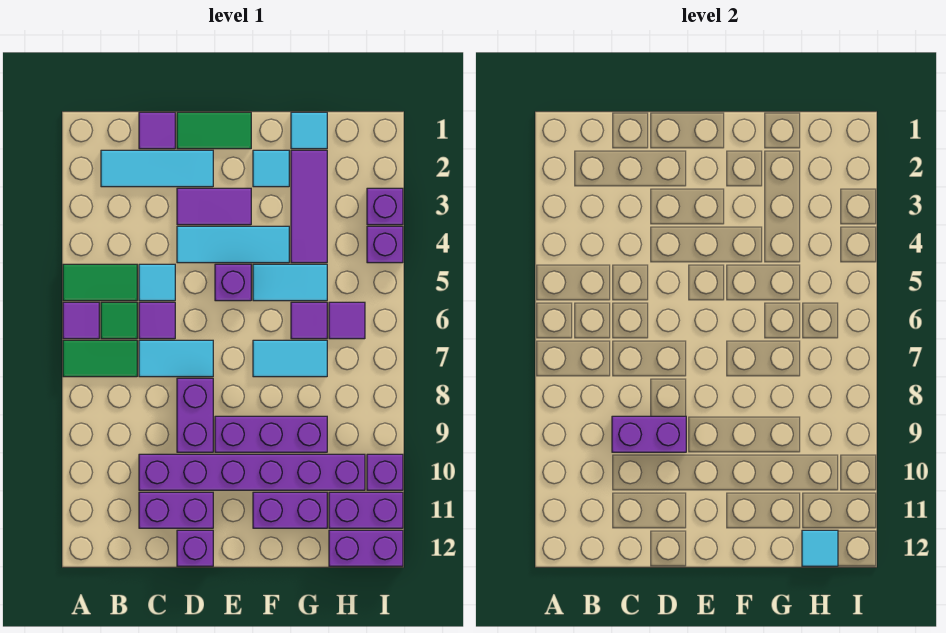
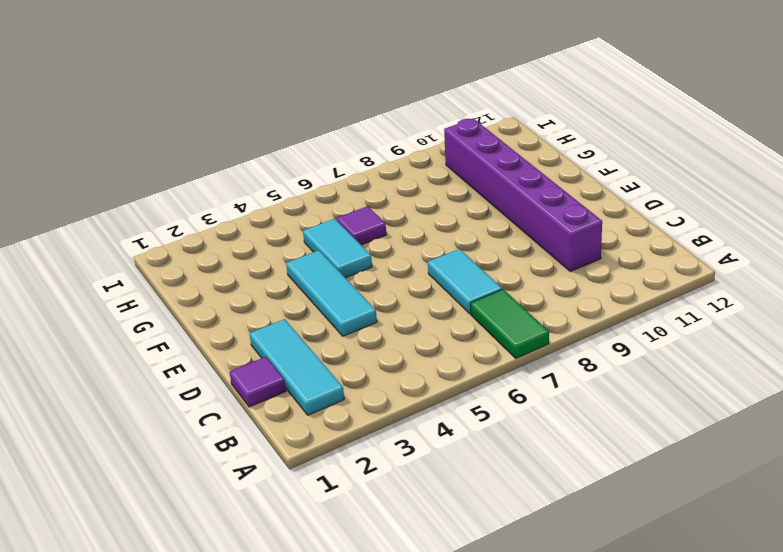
none -> green tile A5:B5 level 1
none -> purple tile A6 level 1
none -> green tile B6 level 1
none -> cyan tile C5 level 1

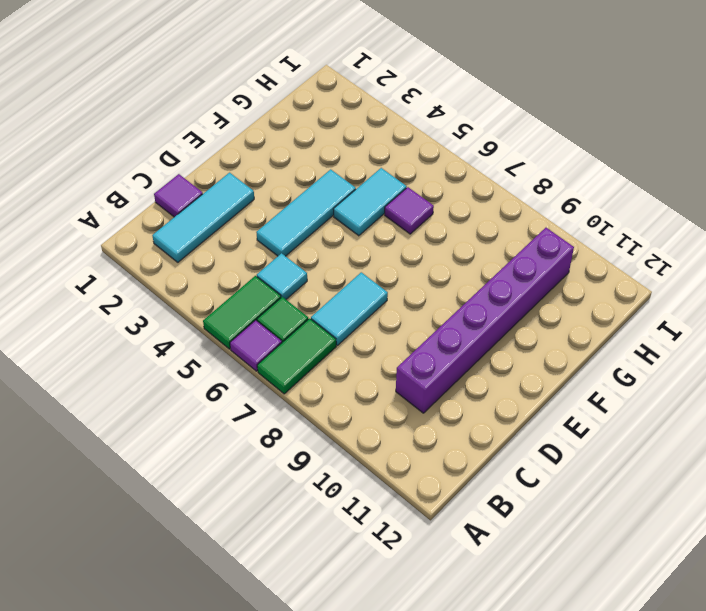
none -> purple tile C6 level 1
none -> purple brick C11:D11 level 1
none -> green tile D1:E1 level 1
none -> purple tile D3:E3 level 1

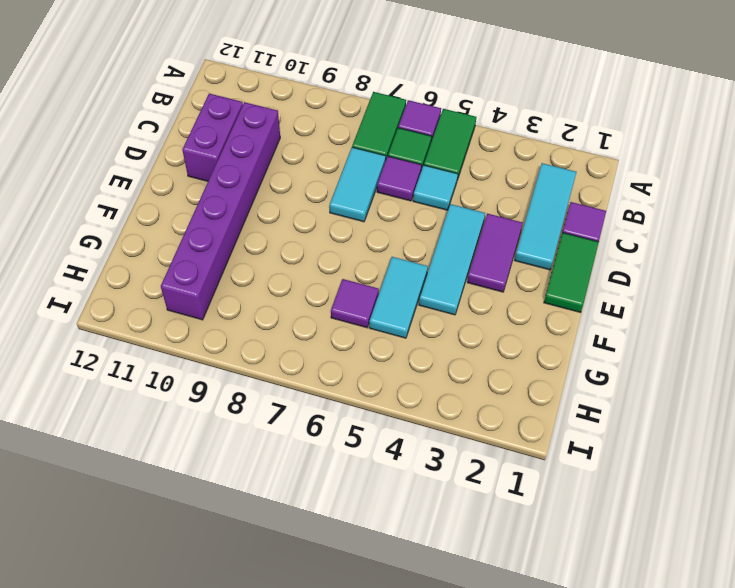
none -> purple brick D8:D9 level 1
none -> purple brick D12 level 1
none -> purple brick E5 level 1
none -> purple brick E9:G9 level 1

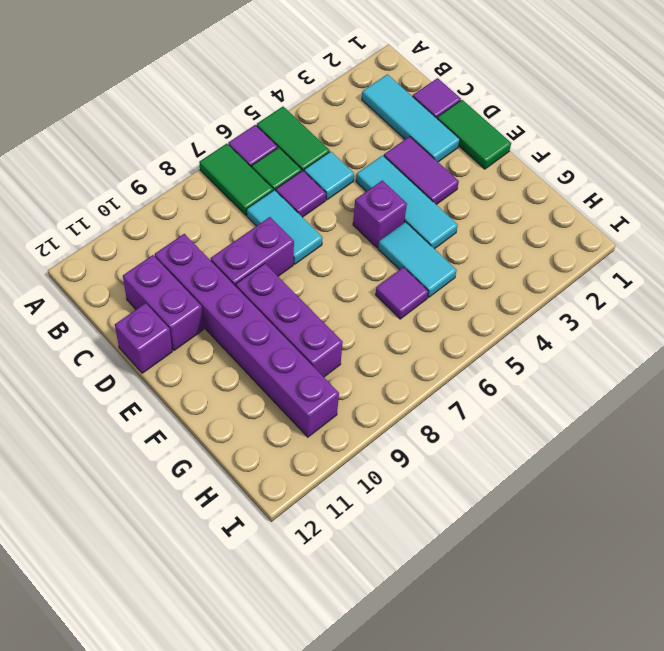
none -> cyan tile F2 level 1
none -> cyan tile F7:G7 level 1
none -> purple brick F11:G11 level 1
none -> cyan tile G1 level 1

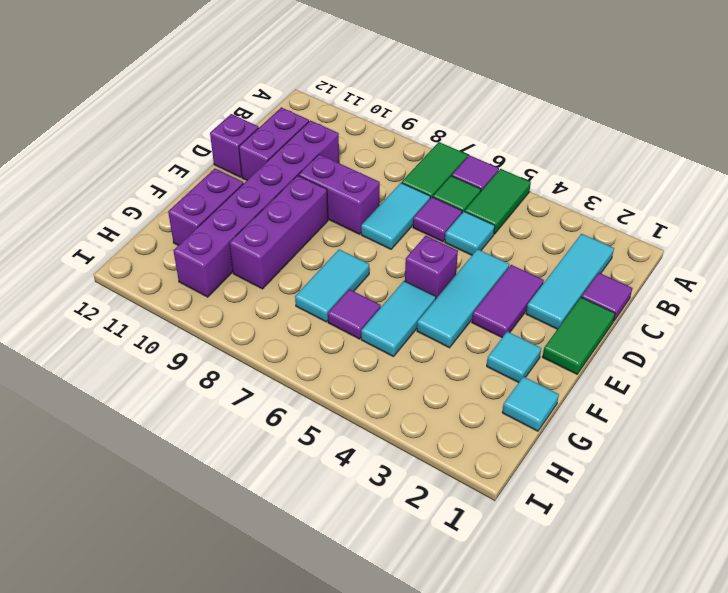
none -> purple tile G2:G4 level 1
none -> purple tile H6 level 1
none -> purple brick H11:I11 level 1
none -> purple brick H12:I12 level 1

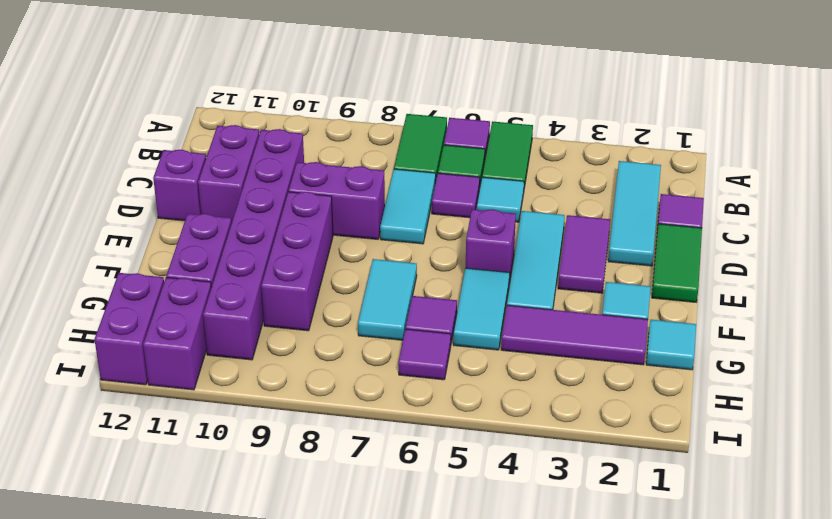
none -> purple brick I3 level 1
none -> purple brick I4 level 1
none -> purple brick I10 level 1
none -> purple brick C9:D9 level 2

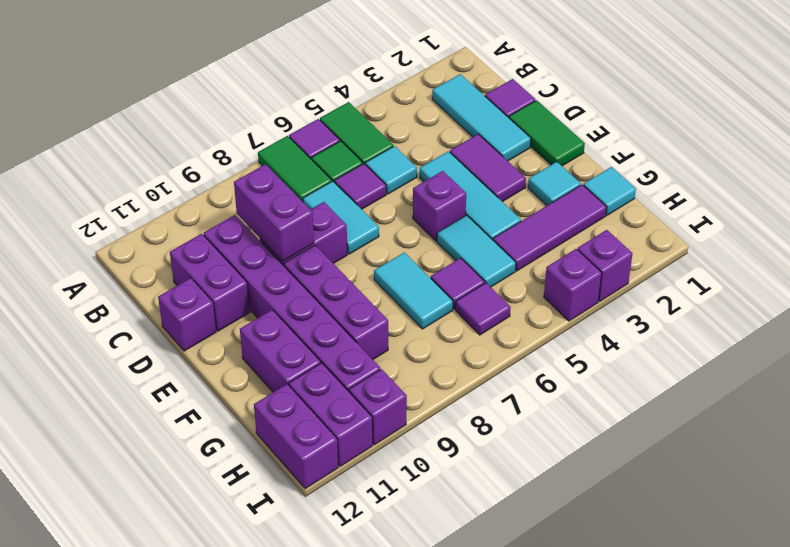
none -> cyan tile H12 level 2

